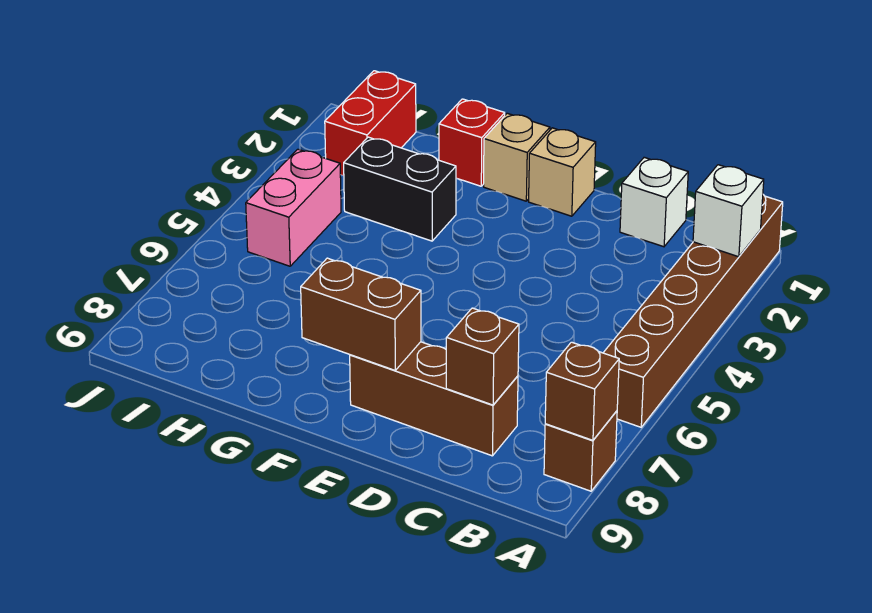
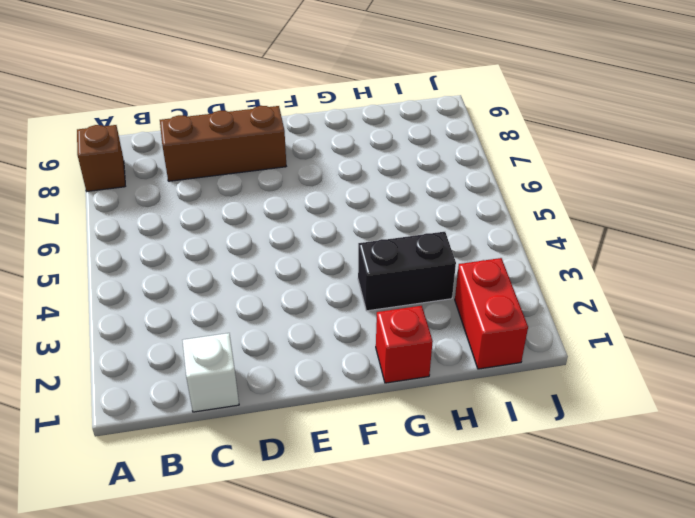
none -> brown brick A1:A6 level 1
none -> tan brick E1 level 1
none -> tan brick F1 level 1

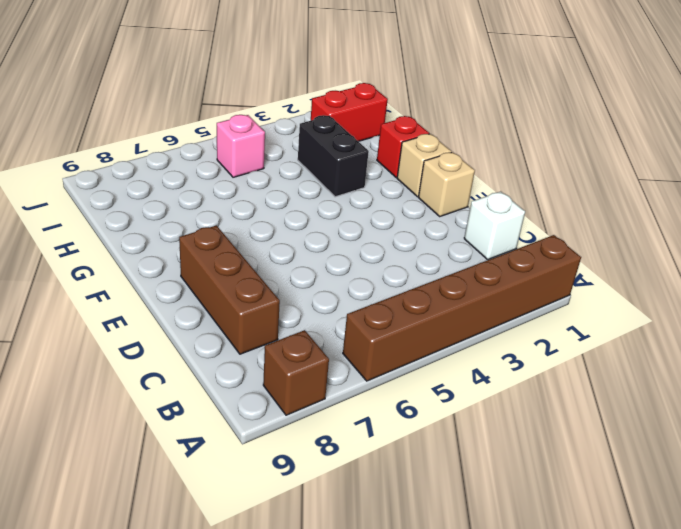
pink brick I5 level 1 -> pink brick I4:I5 level 1
none -> white brick A2 level 2
none -> brown brick A8 level 2
none -> brown brick C8 level 2

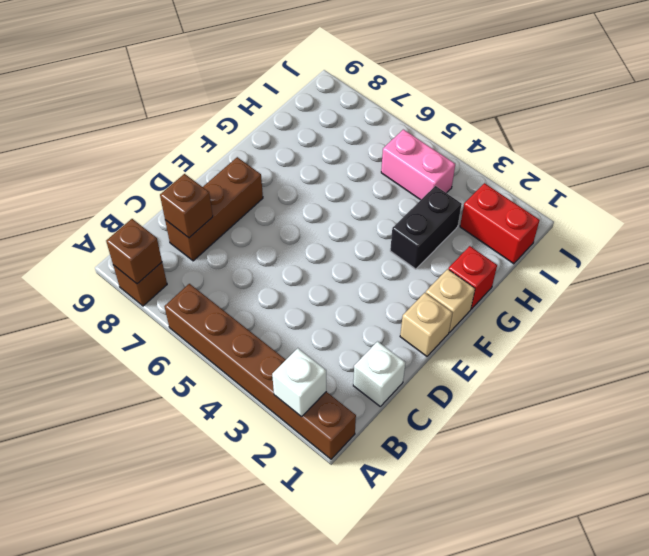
none -> brown brick E8:F8 level 2

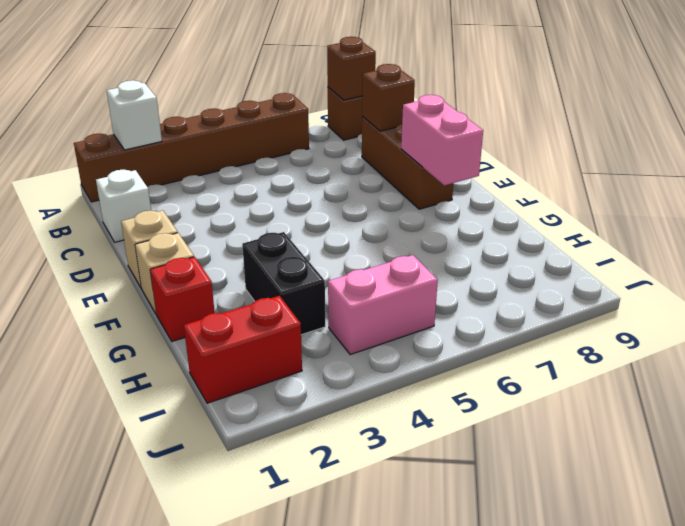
pink brick E8:F8 level 2 -> brown brick E8:F8 level 2

